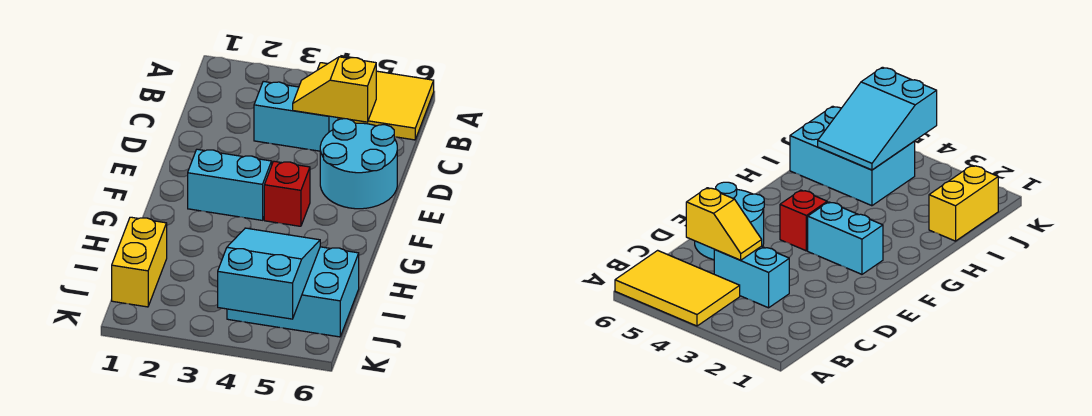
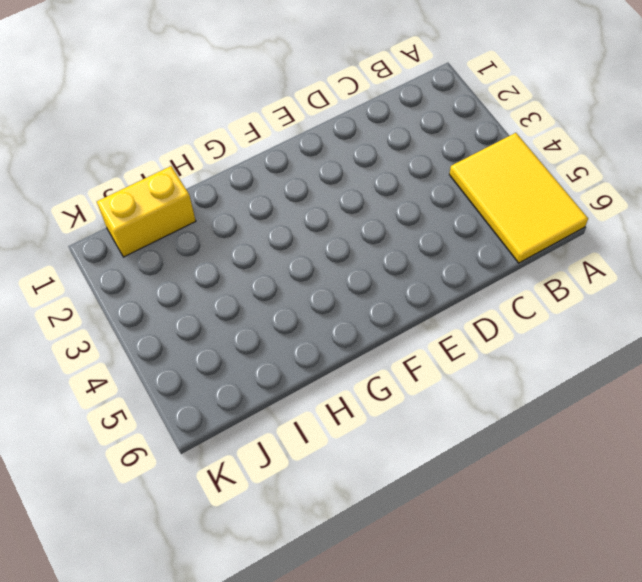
none -> cyan brick C3:C4 level 1
none -> cyan round brick D5:E6 level 1

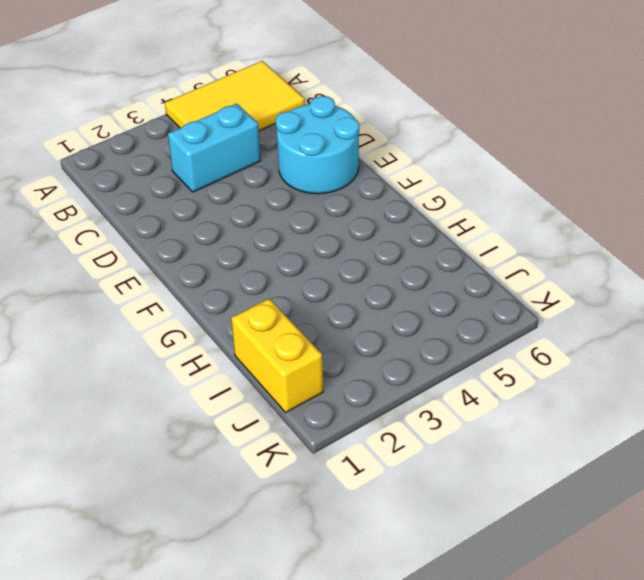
none -> cyan brick F2:F3 level 1
none -> red brick F4 level 1

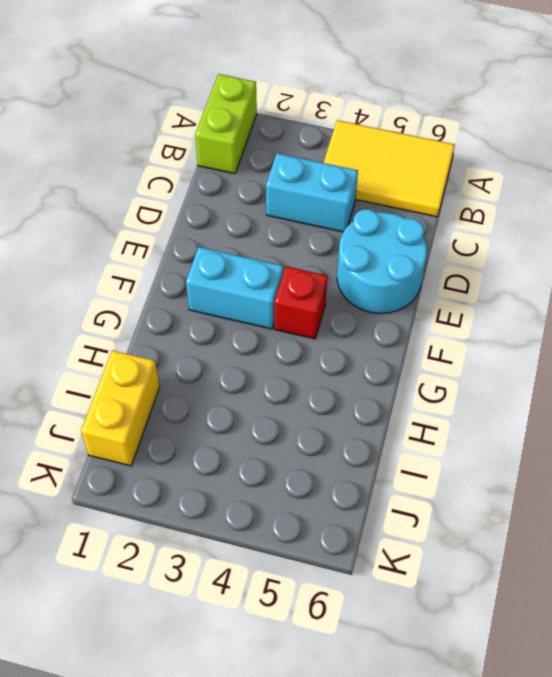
lime brick A1:B1 level 1 -> none
none -> cyan brick I4:J6 level 1
none -> yellow slope C4:C5 level 2 top 5

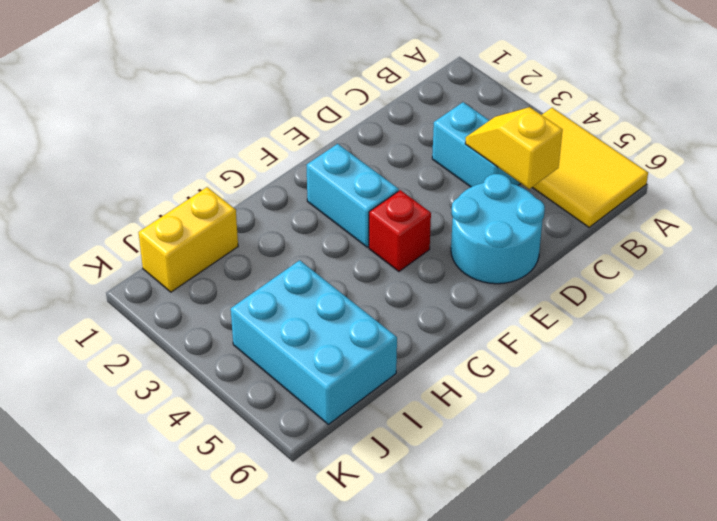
none -> cyan slope I4:K5 level 2 top K

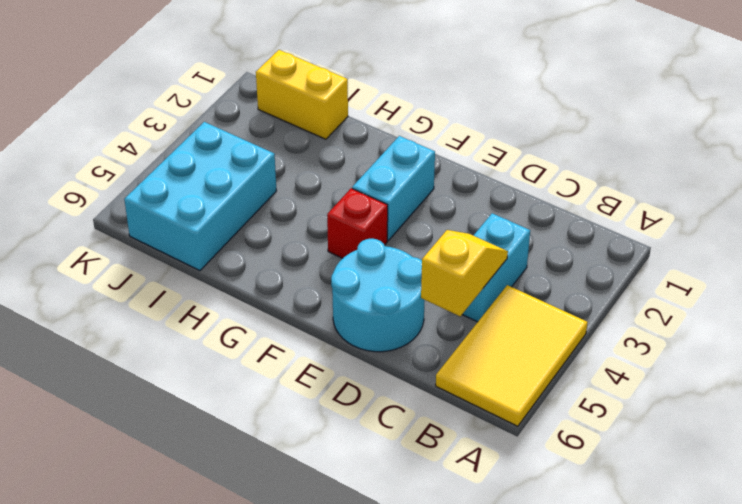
none -> cyan slope I4:K5 level 2 top K

